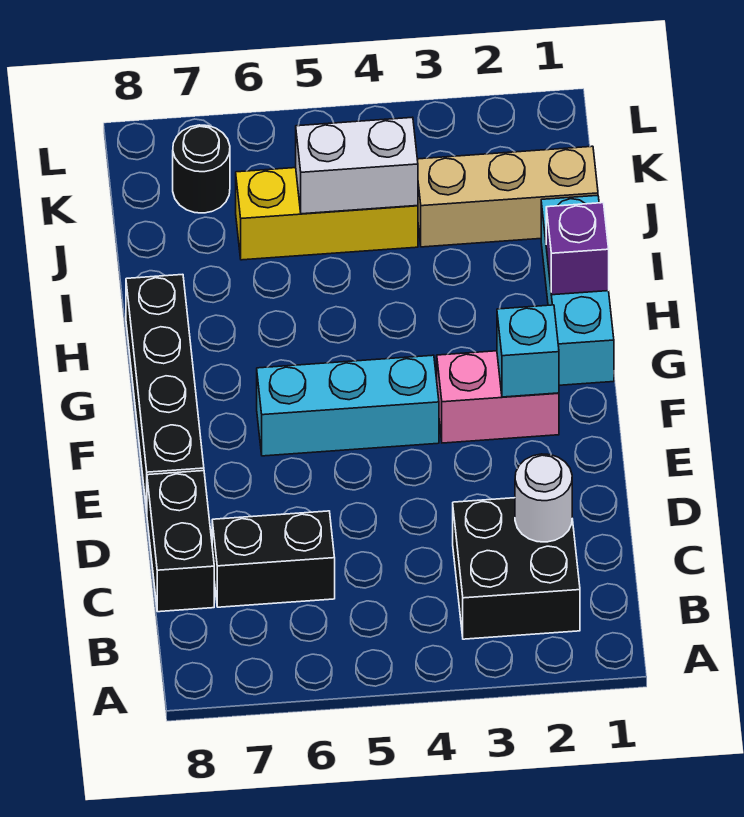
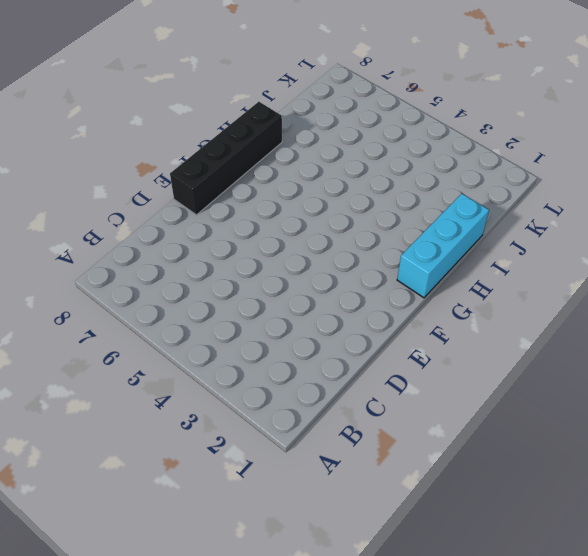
none -> black brick B2:C3 level 1
none -> black brick C6:C7 level 1
none -> black brick C8:D8 level 1

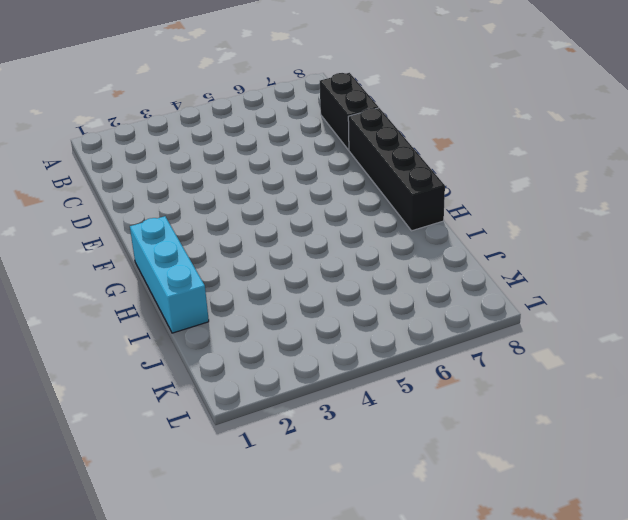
none -> black brick B2:C3 level 1
none -> black brick C6:C7 level 1
none -> pink brick F2:F3 level 1

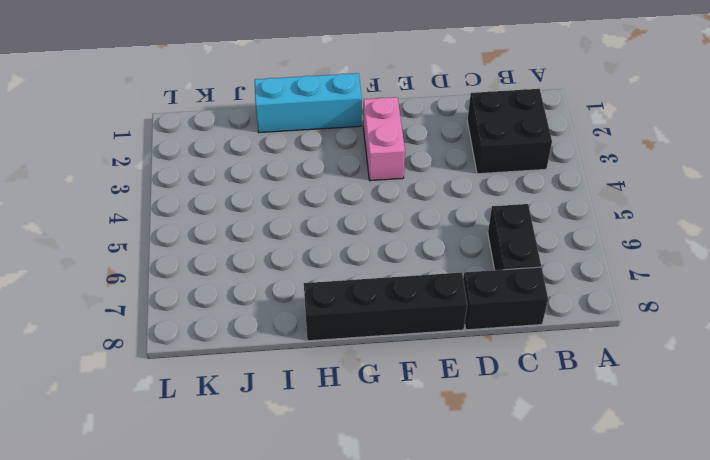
none -> cyan brick F4:F6 level 1
none -> tan brick J1:J3 level 1
none -> yellow brick J4:J6 level 1

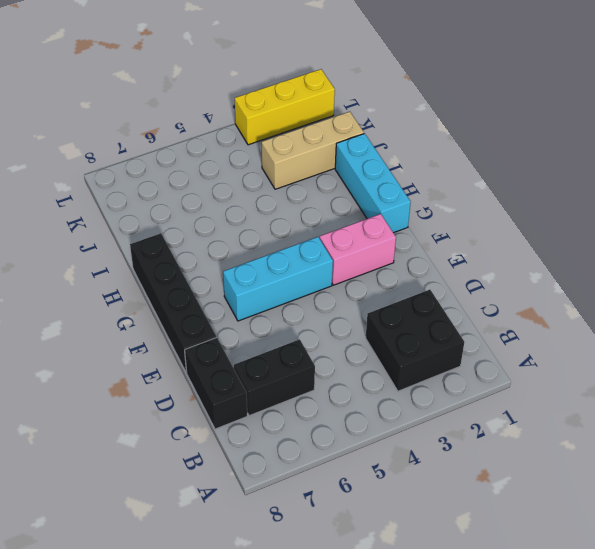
yellow brick L1:L3 level 1 -> yellow brick J4:J6 level 1
none -> black round brick K7 level 1
none -> white round brick C2 level 2
none -> cyan brick F2 level 2

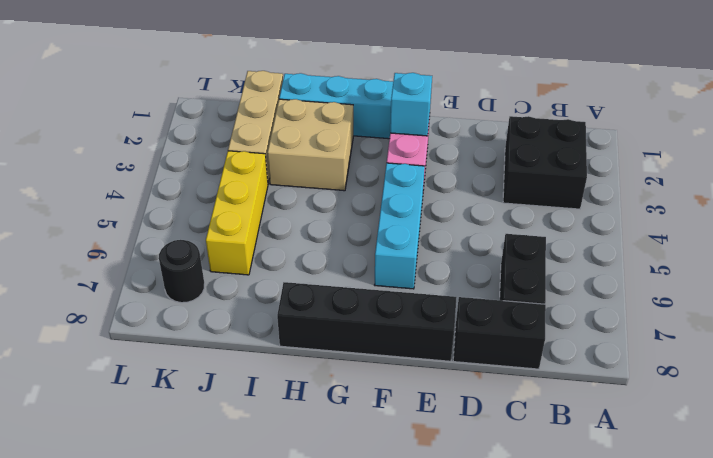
tan brick H2:I3 level 1 -> none
none -> white round brick C2 level 2
none -> purple brick H1 level 2
none -> white brick J4:J5 level 2

